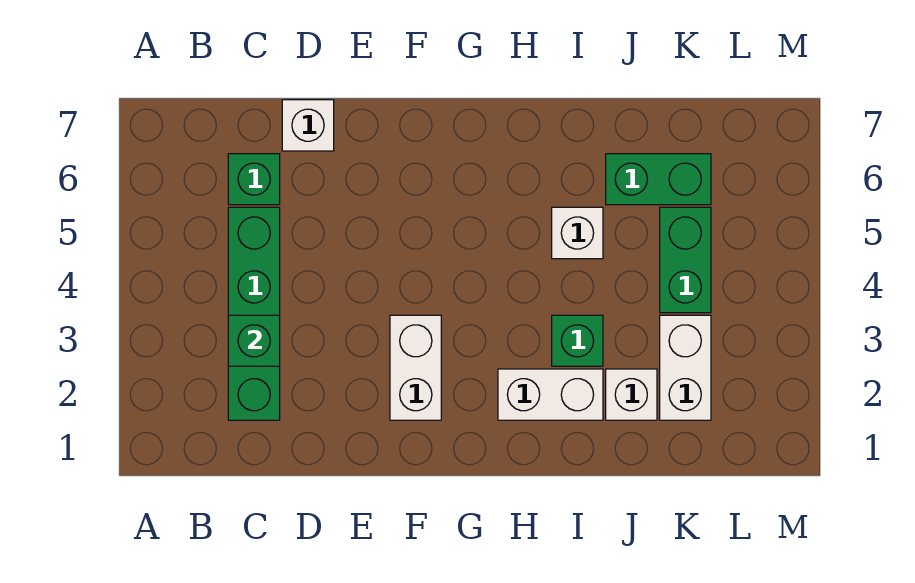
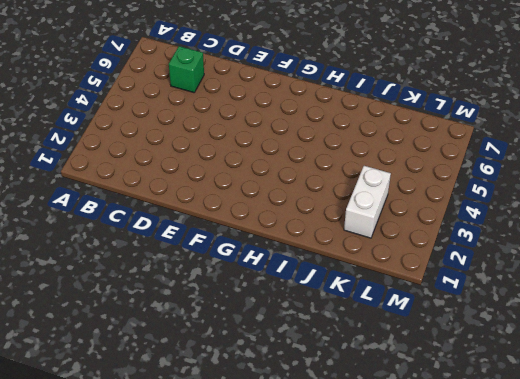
none -> green brick C2:C5 level 1
none -> white brick D7 level 1
none -> white brick F2:F3 level 1

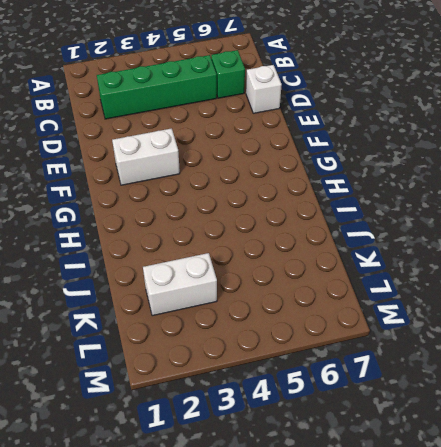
none -> white brick H2:I2 level 1
none -> green brick I3 level 1
none -> white brick I5 level 1

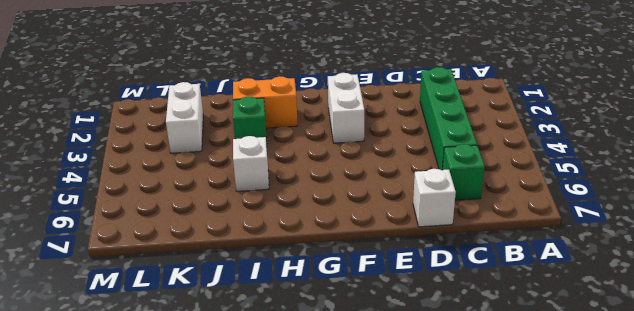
orange brick H2:I2 level 1 -> white brick H2:I2 level 1
none -> white brick J2 level 1
none -> green brick J6:K6 level 1
none -> green brick K4:K5 level 1

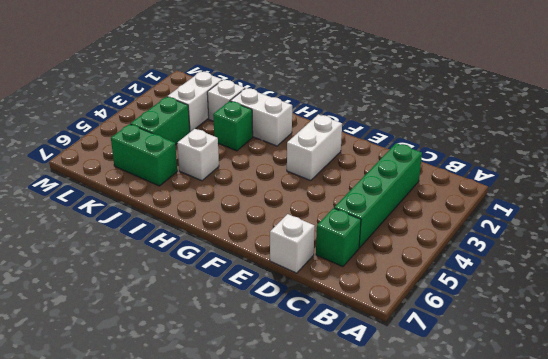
none -> green brick C3 level 2

